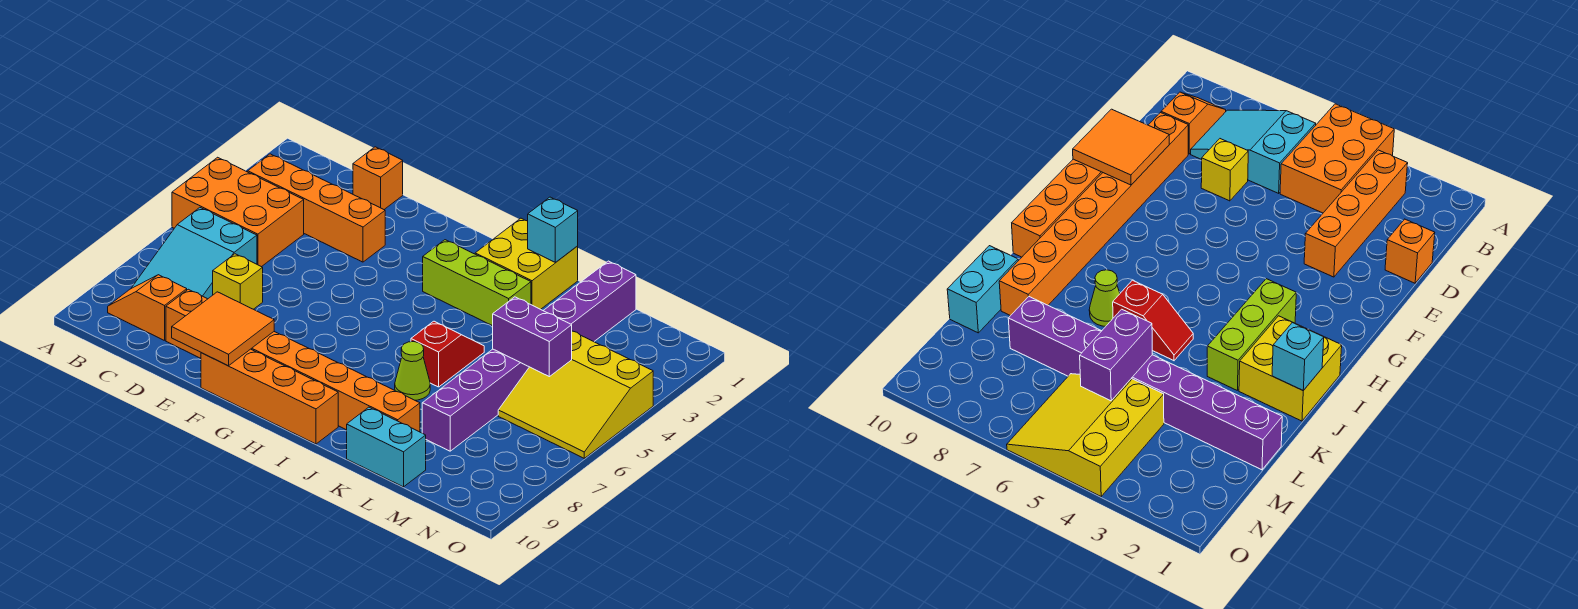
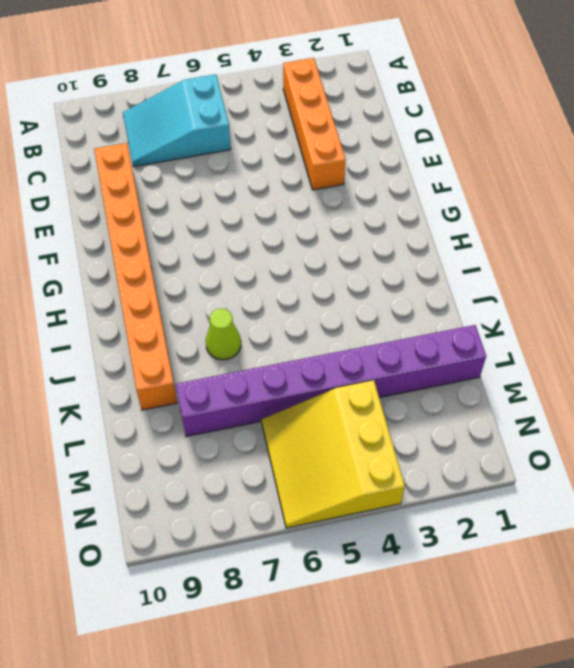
none -> orange brick A4:C5 level 1
none -> orange slope B9:C9 level 1 top C
none -> orange brick D1 level 1

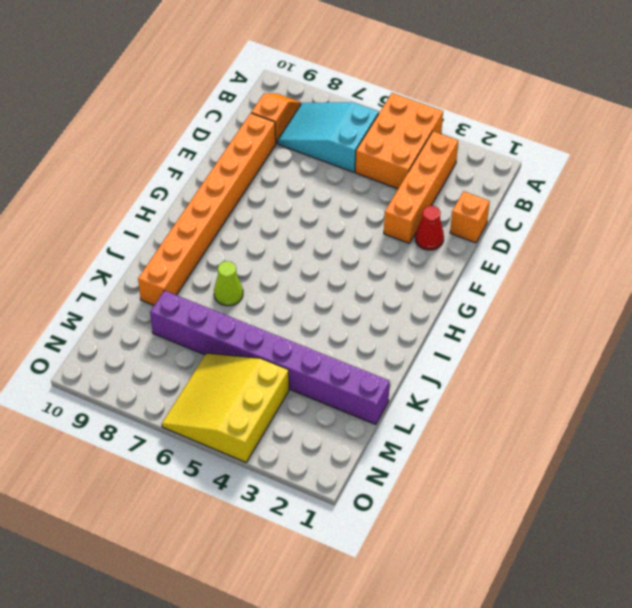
red cone E2 level 1 -> none
none -> yellow brick D7 level 1
none -> orange brick F10:I10 level 1
none -> lime brick H3:J3 level 1

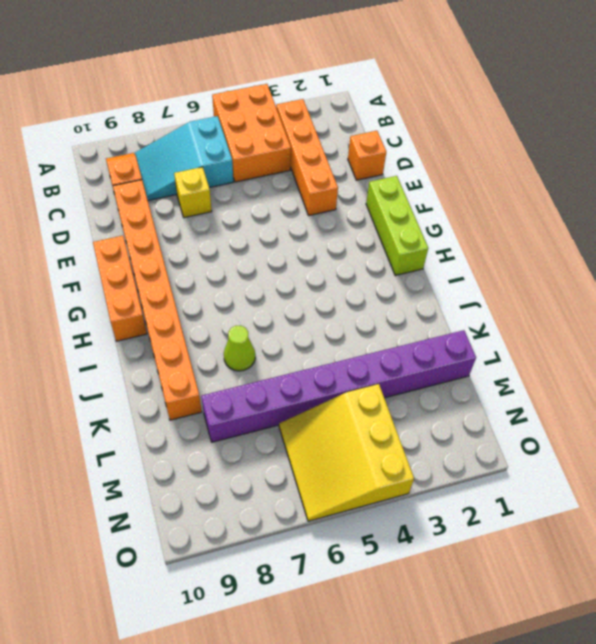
lime brick F1:H1 level 1 -> lime brick H3:J3 level 1
orange brick F10:H10 level 1 -> orange brick F10:I10 level 1
none -> yellow brick I1:J2 level 1
none -> red slope J5:J6 level 1 top 6
none -> cyan brick K10:L10 level 1

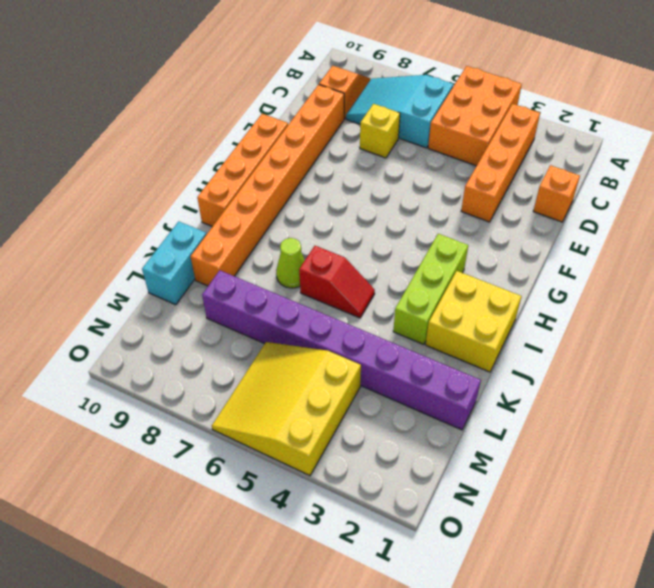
none -> orange tile E9:F10 level 2
none -> cyan brick J1 level 2
none -> purple brick L5:M5 level 2

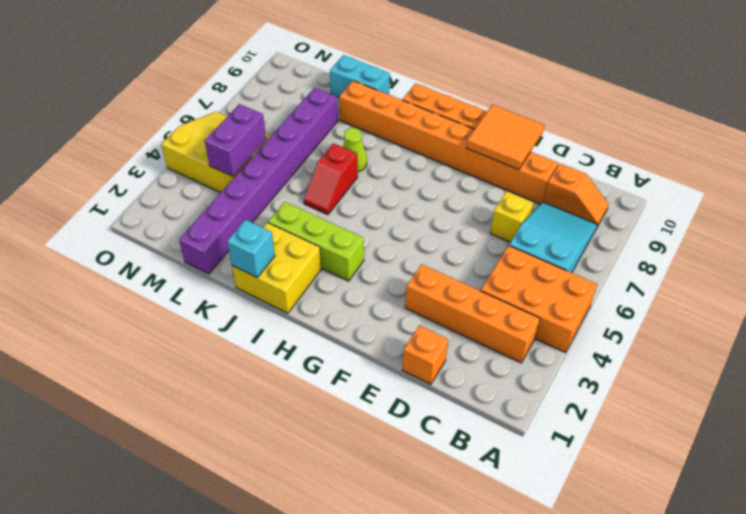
purple brick M4:M5 level 2 -> purple brick L5:M5 level 2

